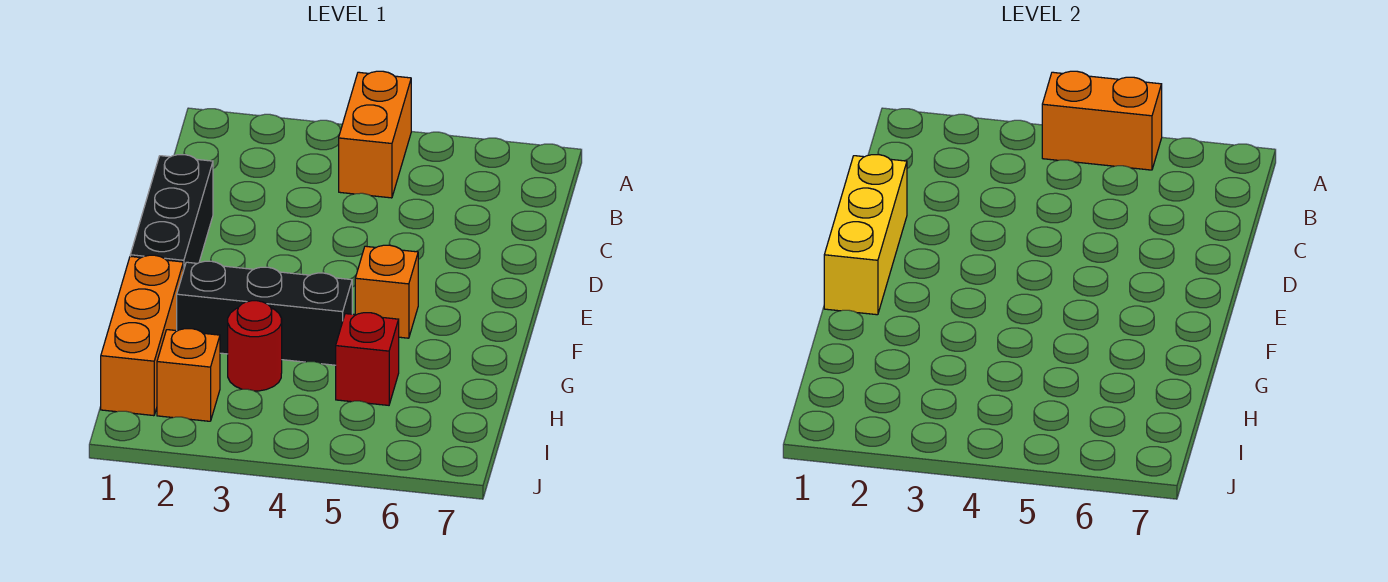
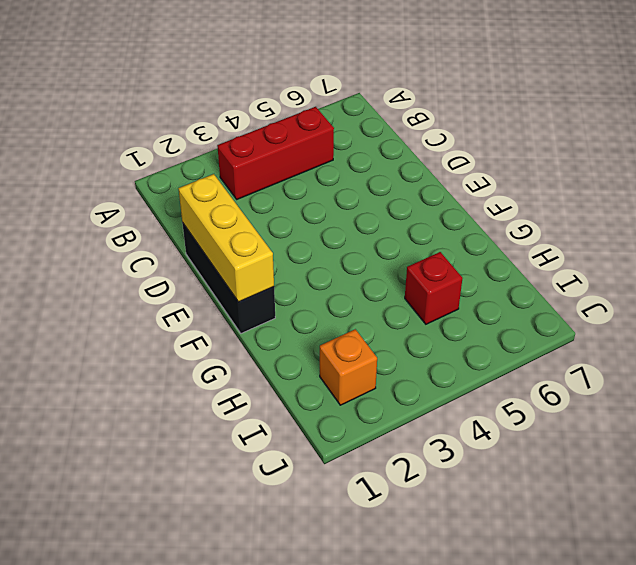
red brick B3:B5 level 1 -> orange brick A4:B4 level 1
none -> orange brick F5 level 1
none -> orange brick G1:I1 level 1

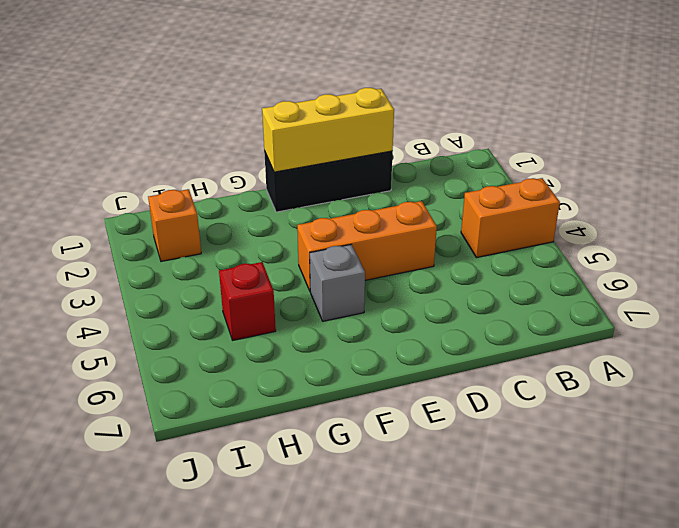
orange brick D4:F4 level 1 -> orange brick G1:I1 level 1
grey brick F5 level 1 -> orange brick F5 level 1
none -> black brick G2:G4 level 1
none -> red round brick H3 level 1

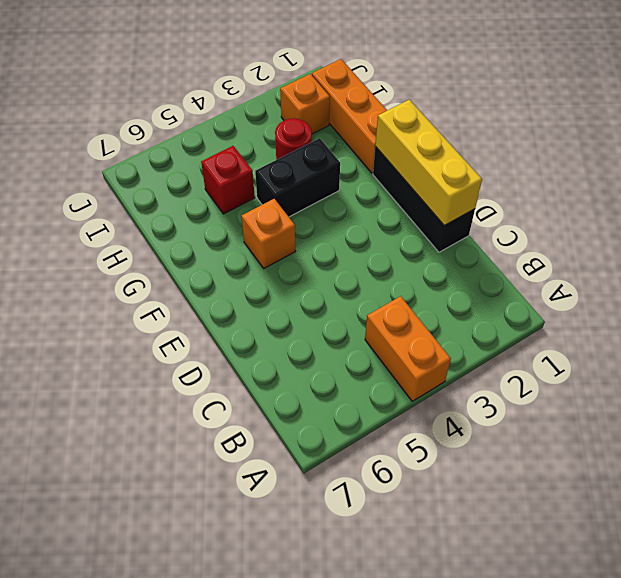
black brick G3:G4 level 1 -> black brick G2:G4 level 1
none -> orange brick A4:A5 level 2

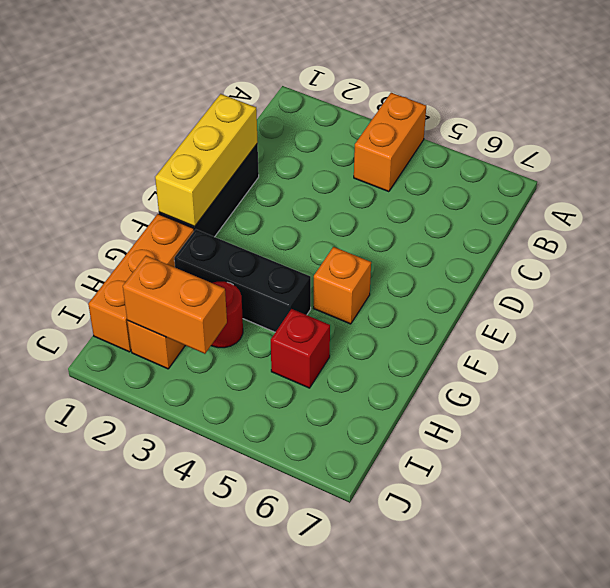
orange brick I2:I3 level 2 -> orange brick A4:A5 level 2

